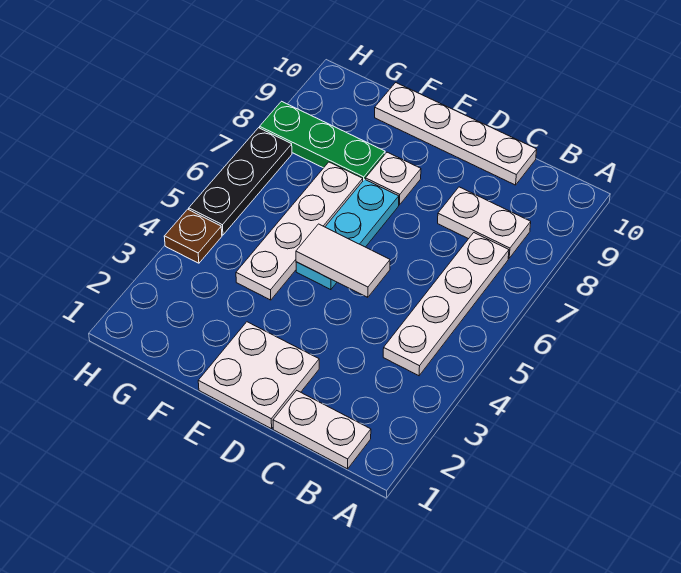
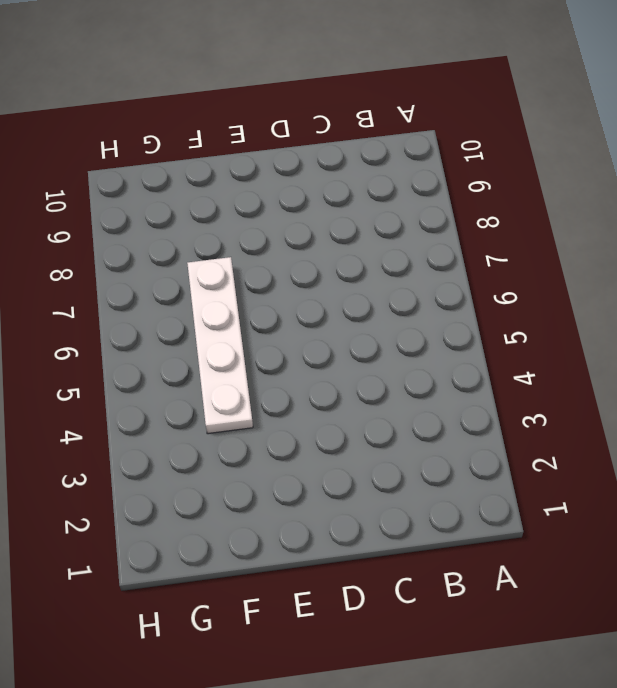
none -> white plate B1:C1 level 1
none -> white plate B4:B7 level 1
none -> white plate B8:C8 level 1

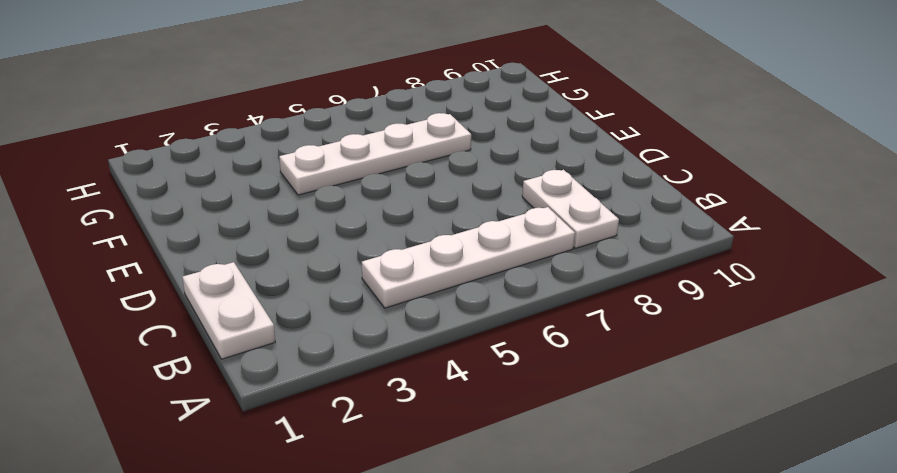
none -> white plate C10:F10 level 1
none -> white plate D1:E2 level 1
none -> cyan plate E5:E7 level 1

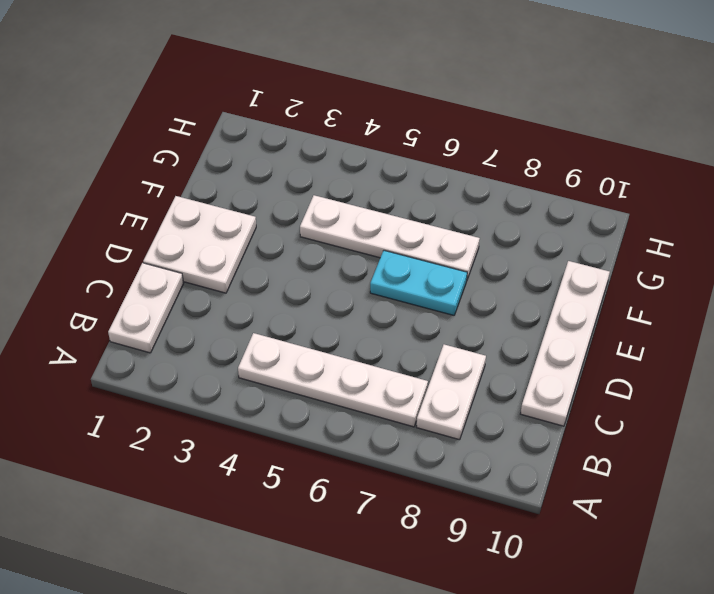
cyan plate E6:E7 level 1 -> cyan plate E5:E7 level 1
none -> white plate E8 level 1
none -> green plate F8:H8 level 1
none -> brown plate H4 level 1

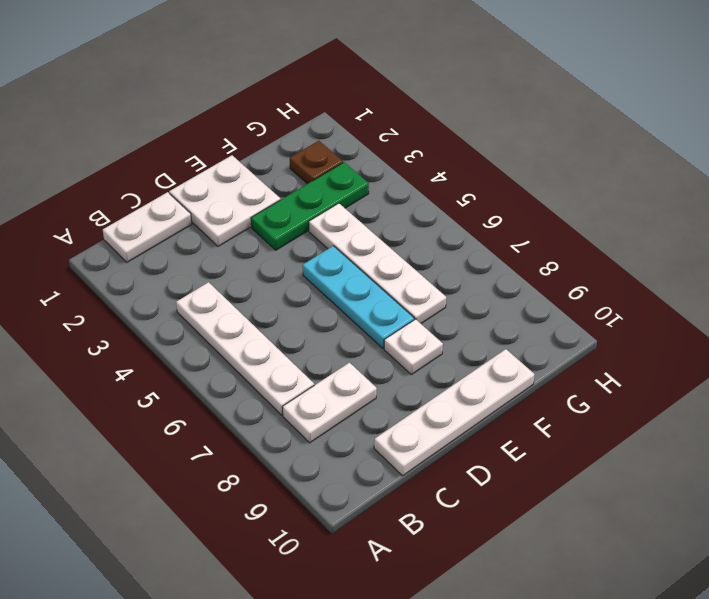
green plate E3:G3 level 1 -> green plate F8:H8 level 1
brown plate G2 level 1 -> brown plate H4 level 1
none -> black plate H5:H7 level 1
none -> white tile D5:E5 level 2

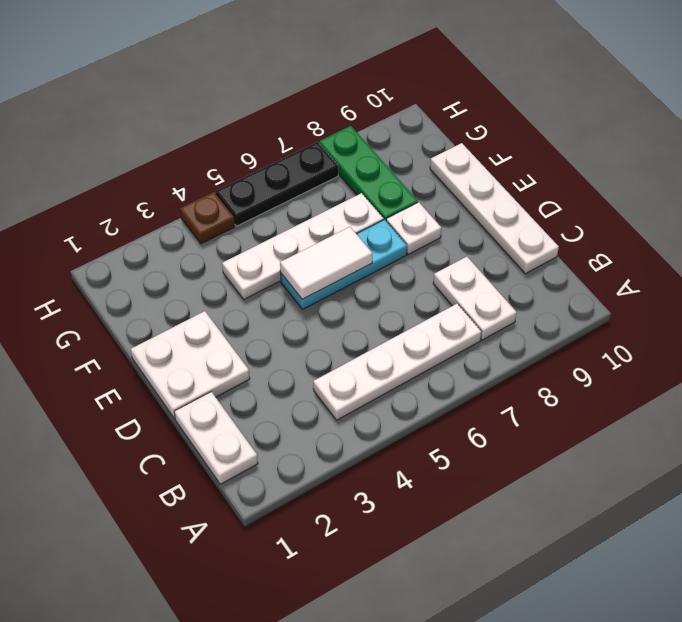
white tile E5:E6 level 2 -> white tile D5:E5 level 2

